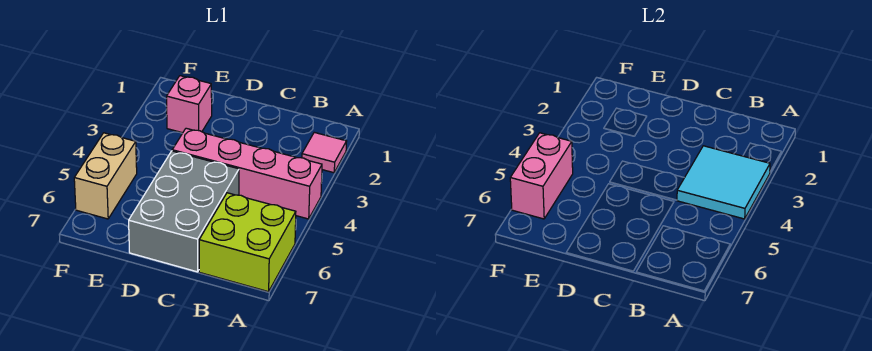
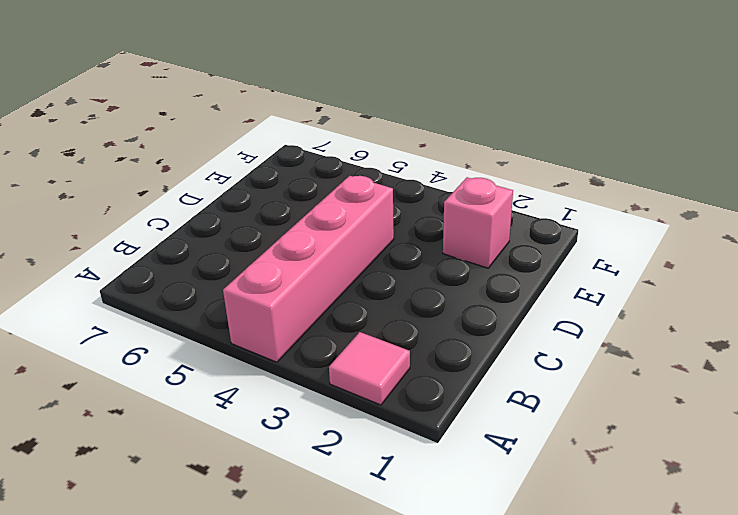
none -> lime brick A6:B7 level 1
none -> grey brick C5:D7 level 1

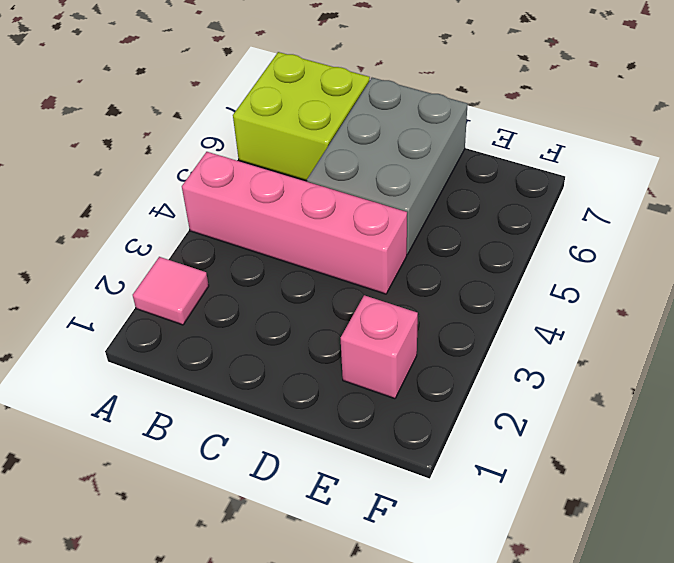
none -> tan brick F5:F6 level 1
none -> cyan tile A3:B4 level 2

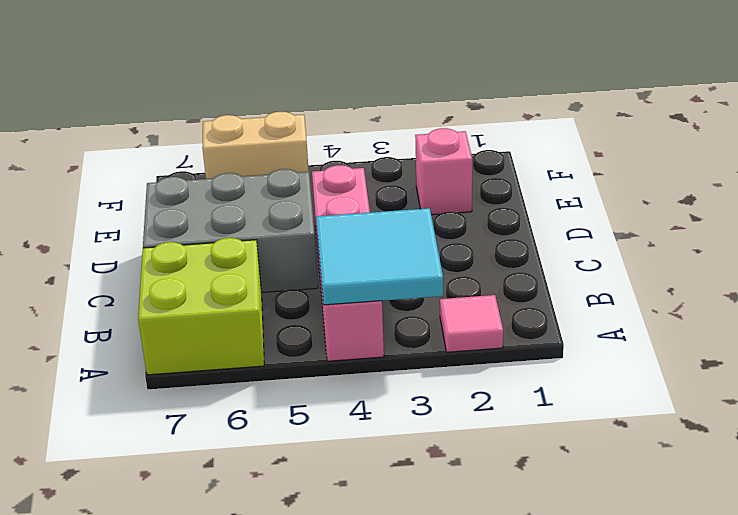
none -> pink brick F5:F6 level 2

